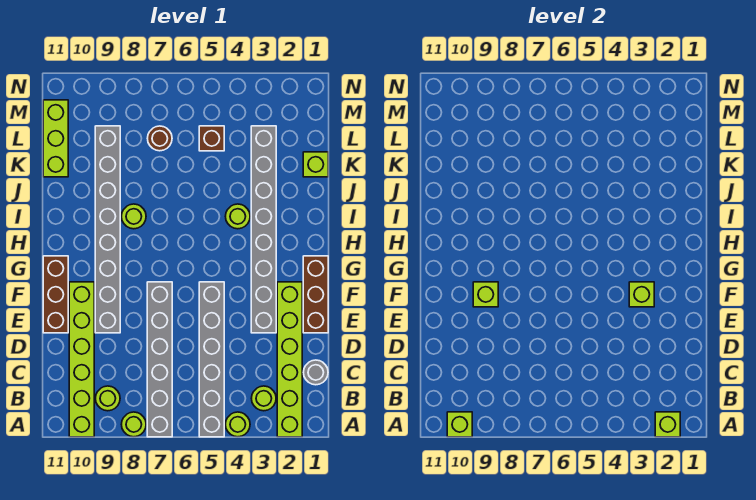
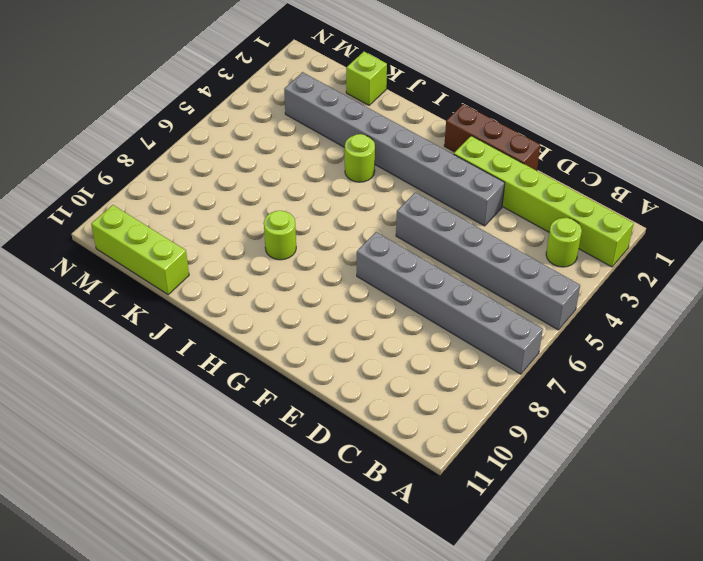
none -> lime round brick A4 level 1
none -> lime round brick A8 level 1
none -> lime brick A10:F10 level 1

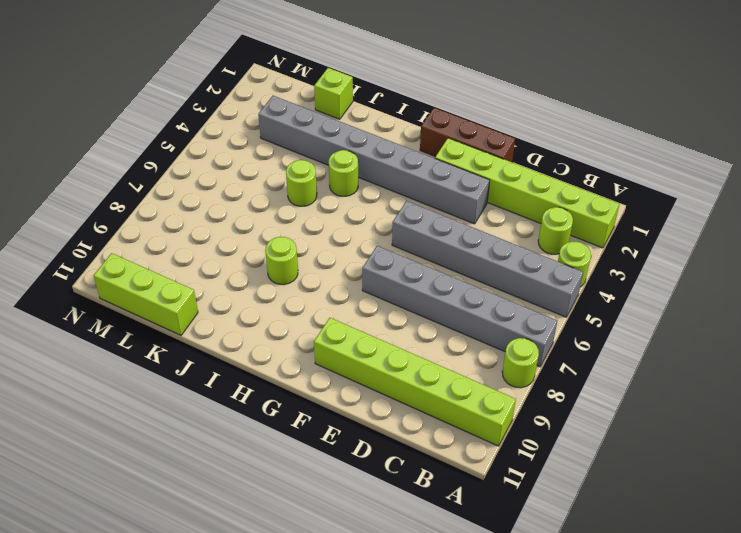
lime round brick J5 level 1 -> lime round brick B9 level 1
none -> grey round brick C1 level 1
none -> grey brick E9:L9 level 1
none -> brown brick E11:G11 level 1

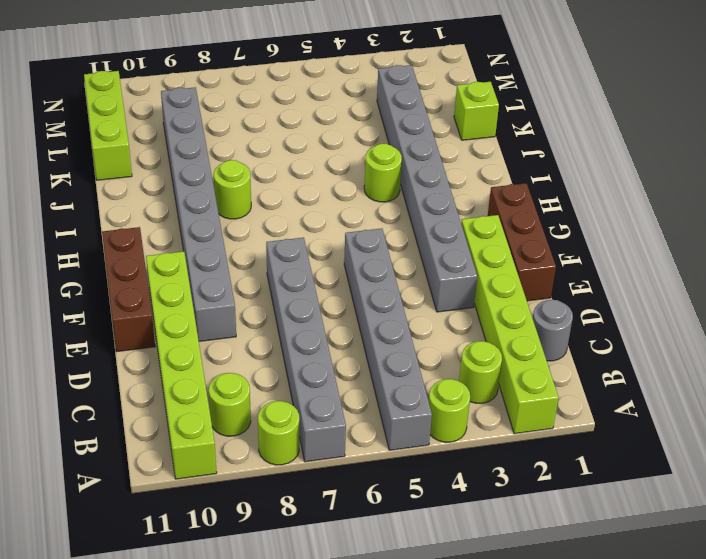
none -> brown brick L5 level 1
none -> brown round brick L7 level 1
none -> lime brick A2 level 2

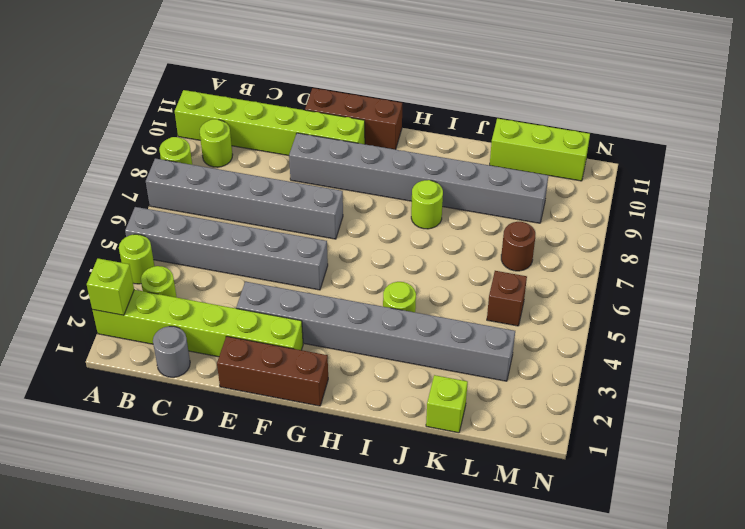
none -> lime brick A10 level 2
none -> lime brick F3 level 2
none -> lime brick F9 level 2

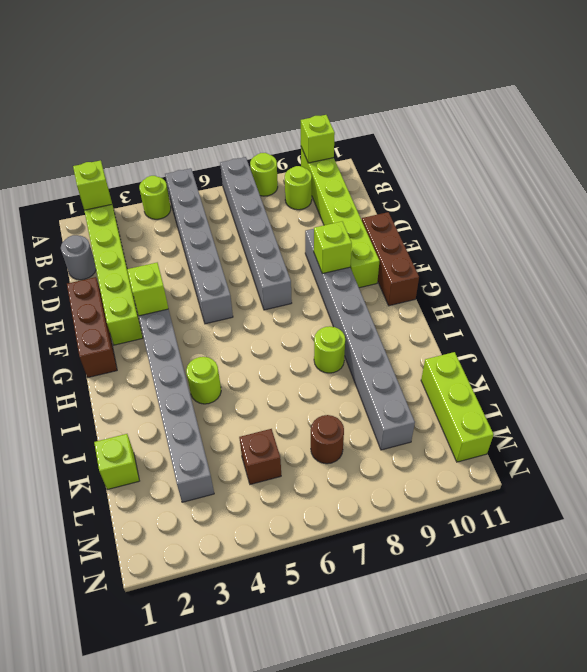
none -> lime round brick B3 level 1

